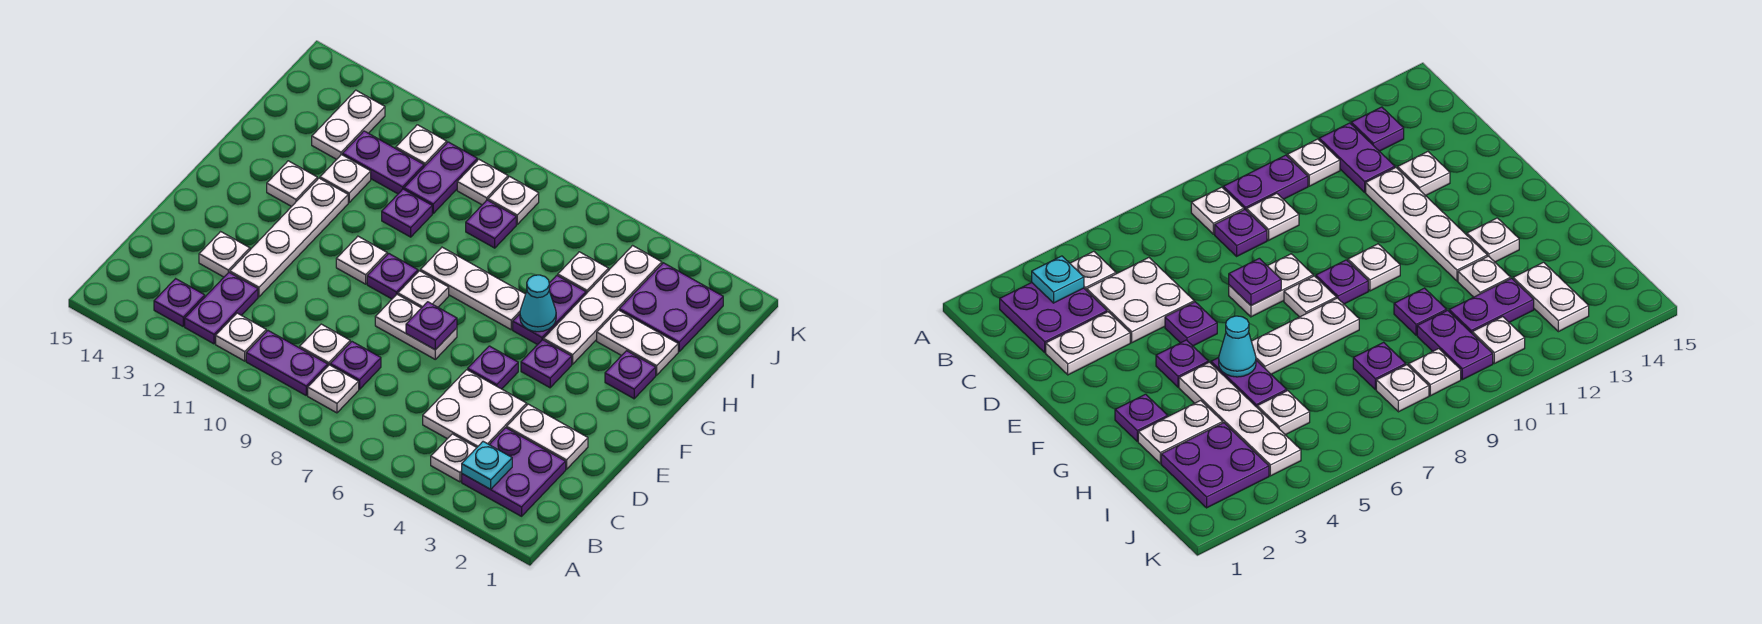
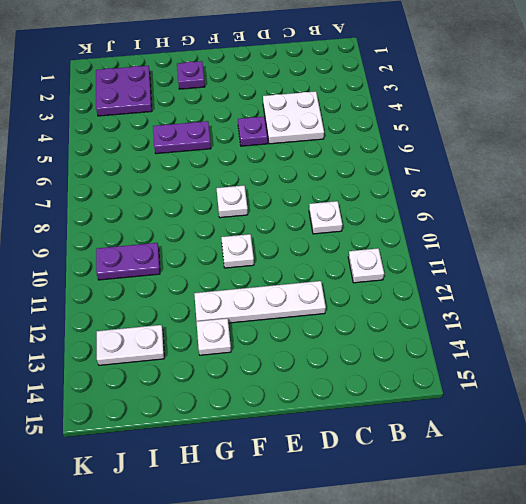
none -> purple plate B2:C3 level 1
none -> white plate B4 level 1
none -> white plate B8 level 1
none -> purple plate B9:B10 level 1

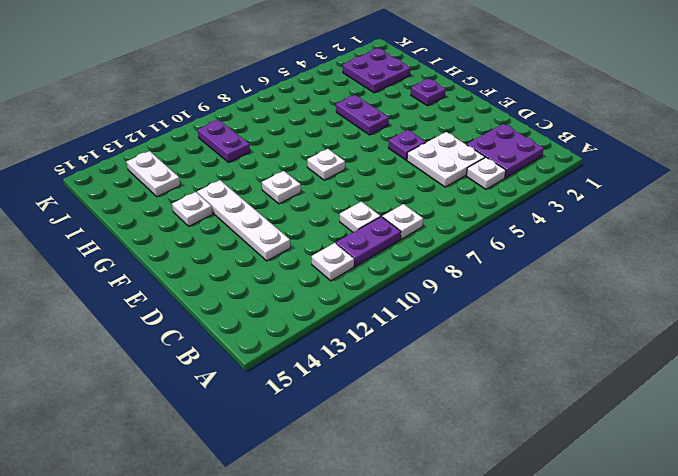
none -> purple plate B12:C12 level 1
none -> purple plate B13 level 1
none -> purple plate C8 level 1
none -> white plate D2:D3 level 1

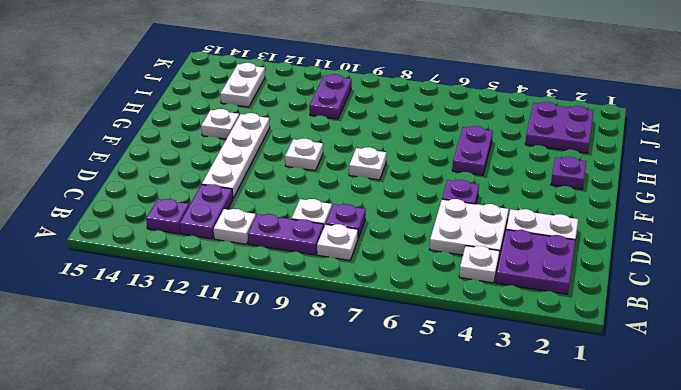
none -> white plate D13 level 1
none -> white plate E7:E8 level 1
none -> purple plate F4 level 1
none -> purple plate F9 level 1

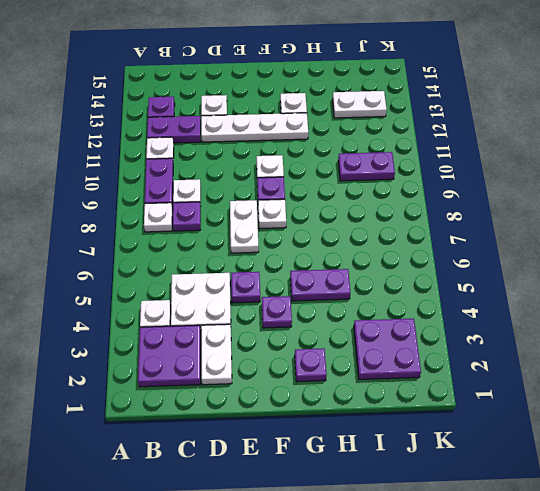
none -> white plate G4:J4 level 1
none -> white plate G6:G8 level 1
none -> white plate H2:H3 level 1
none -> purple plate H10 level 1

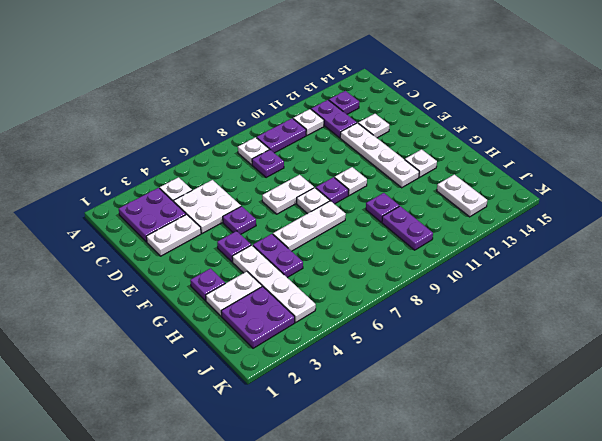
none -> white plate C9 level 1
none -> white plate H12 level 1
none -> white plate I5 level 1
none -> purple plate I8 level 1

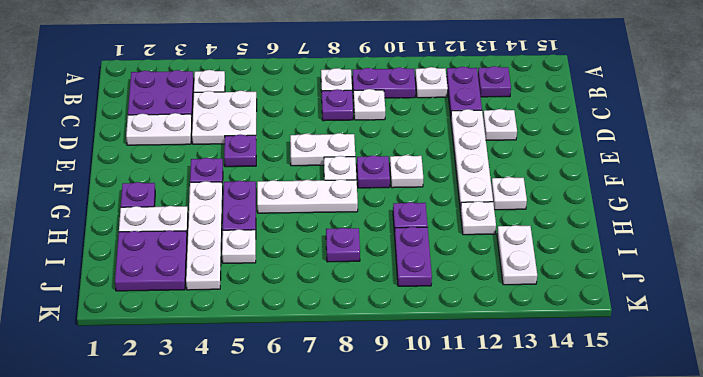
none -> purple plate I11:I12 level 1
none -> white plate J8 level 1
none -> white plate J9 level 1
none -> white plate J11 level 1

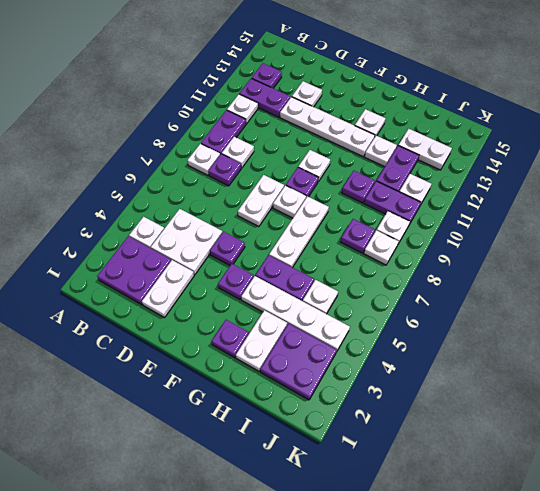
none -> cyan plate B3 level 2
none -> purple plate E7 level 2
none -> cyan cone G5 level 2

